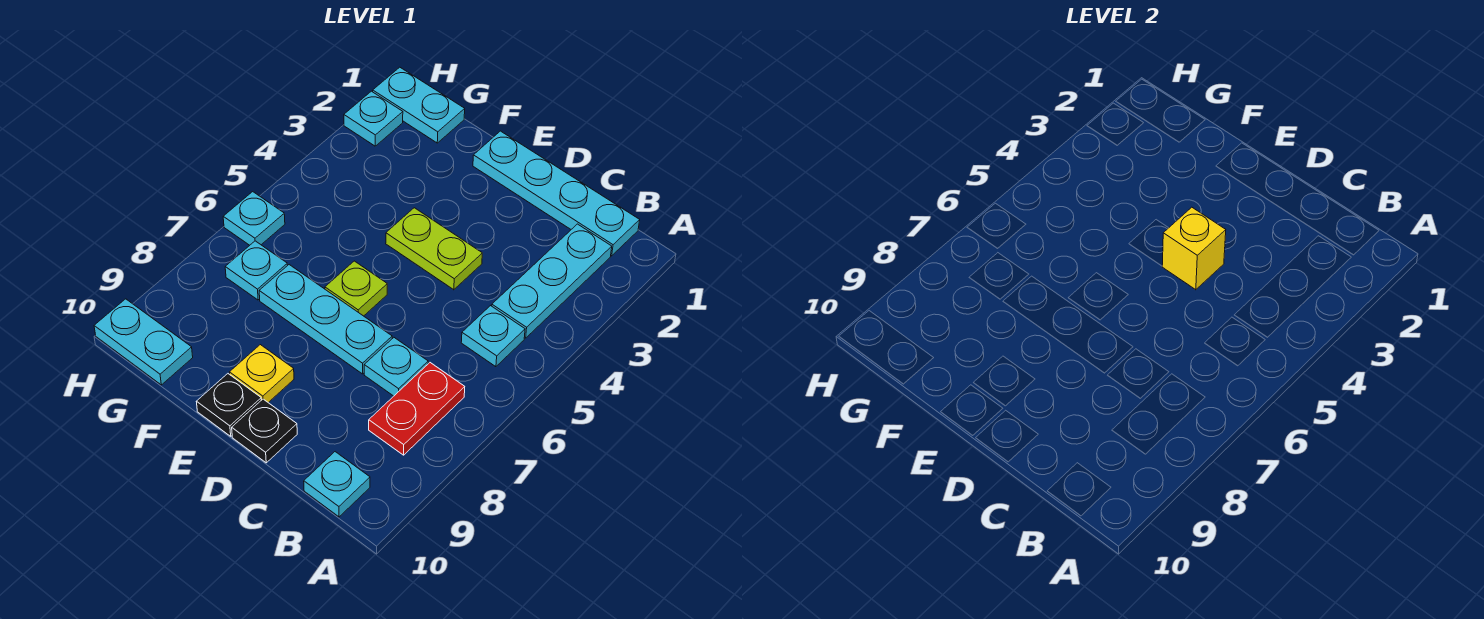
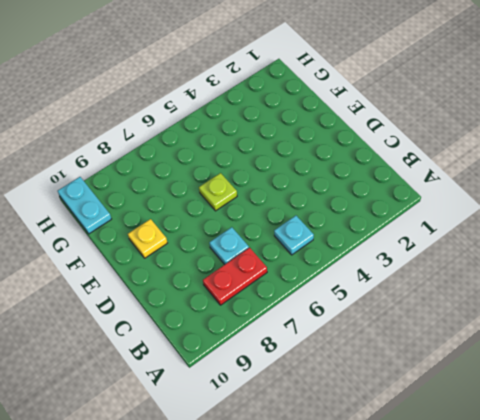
none -> cyan plate B1:E1 level 1
none -> cyan plate B2:B4 level 1
none -> cyan plate B10 level 1

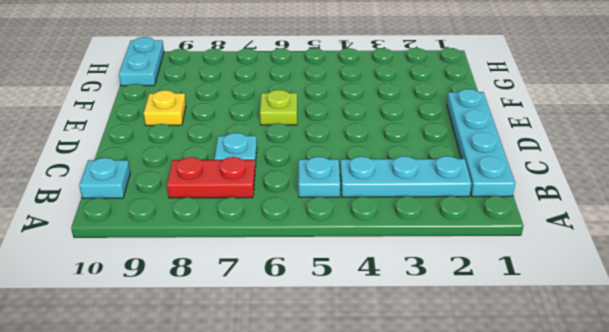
none -> lime plate D4:E4 level 1
none -> cyan plate D7:F7 level 1
none -> black plate D10 level 1

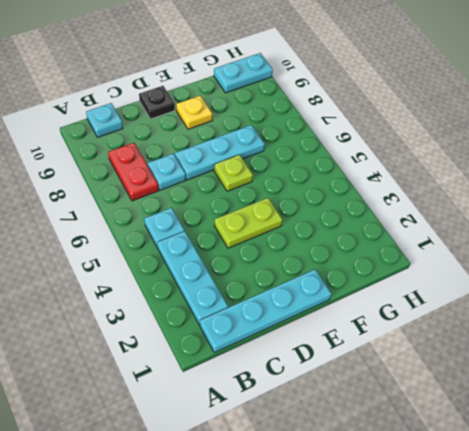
none -> black plate E10 level 1
none -> cyan plate G1:H1 level 1
none -> cyan plate G7 level 1

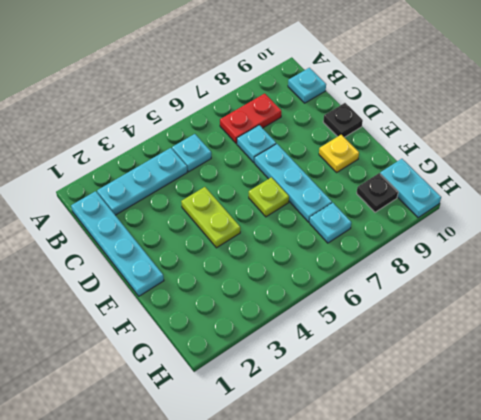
black plate G9 level 1 -> black plate E10 level 1
none -> cyan plate G1:H1 level 1
none -> cyan plate H2 level 1
none -> cyan plate H6 level 1

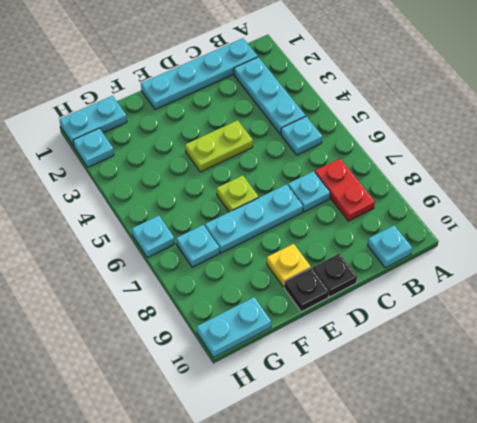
none -> yellow brick D4 level 2

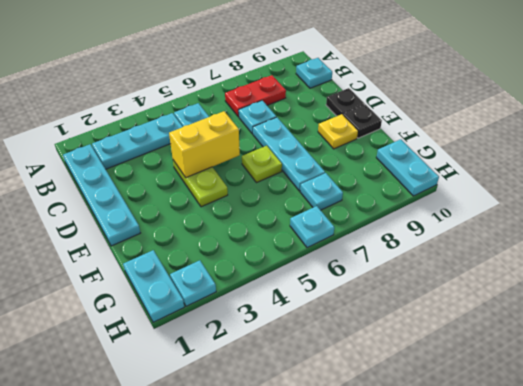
yellow brick D4:D5 level 2 -> yellow brick D4 level 2

